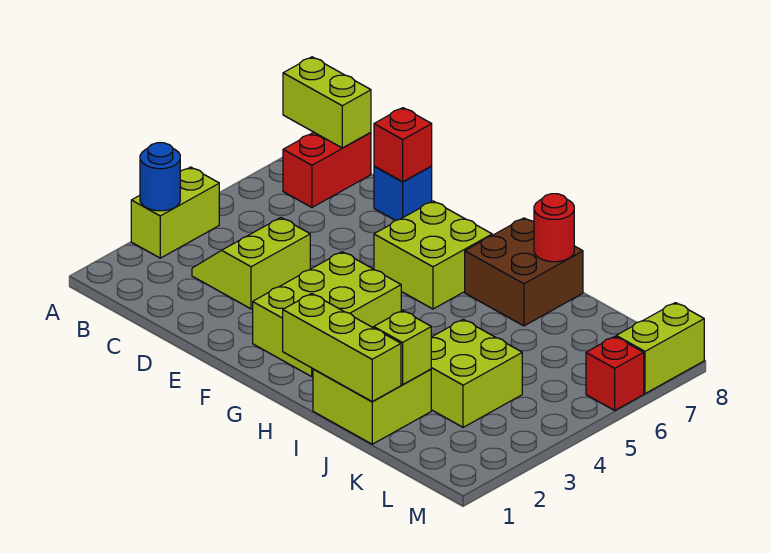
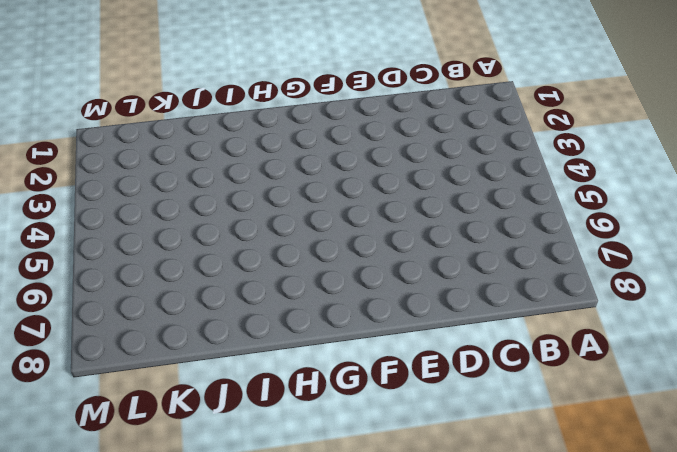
none -> lime brick A3:A4 level 1
none -> red brick B7:B8 level 1
none -> lime slope C3:D4 level 1 top D

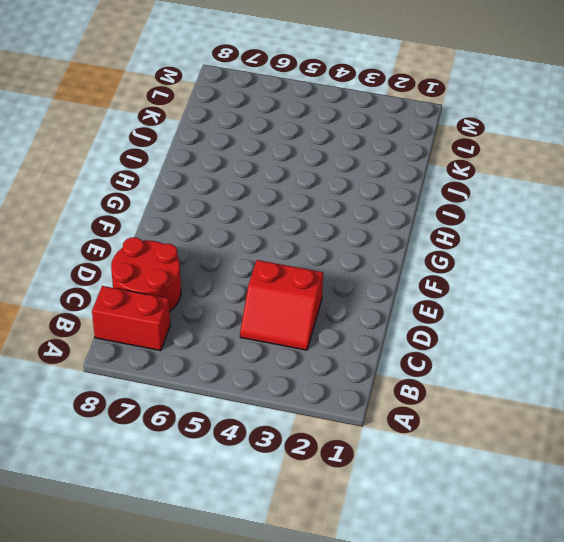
red slope C3:D4 level 1 top D -> lime slope C3:D4 level 1 top D
red round brick C7:D8 level 1 -> blue brick D8 level 1
none -> lime brick A3:A4 level 1
none -> lime brick F2:G4 level 1
none -> lime brick F6:G7 level 1

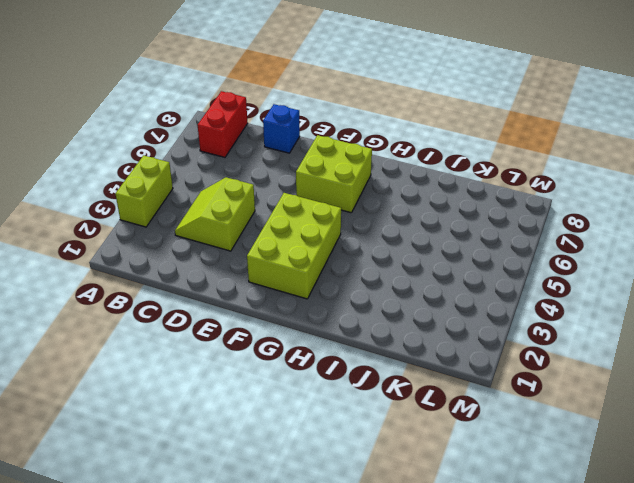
none -> brown brick H7:I8 level 1
none -> lime brick I1:J2 level 1
none -> lime brick J3:K4 level 1

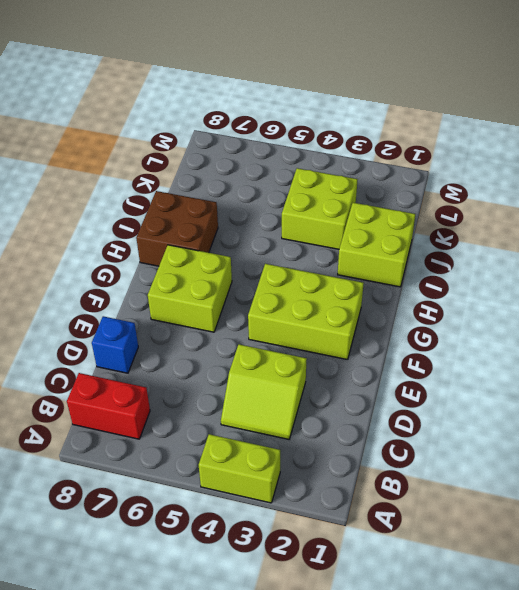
none -> red brick M6 level 1
none -> lime brick M7:M8 level 1
none -> blue round brick A3 level 2

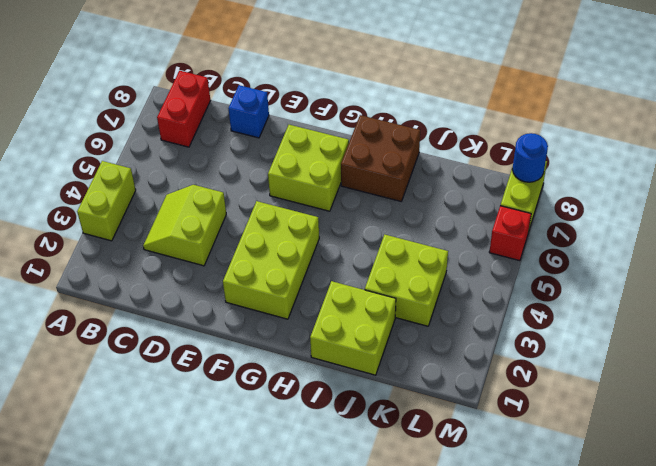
blue round brick M8 level 2 -> blue round brick A3 level 2
none -> lime brick A8:B8 level 2
none -> red brick D8 level 2
none -> lime brick H1:J1 level 2

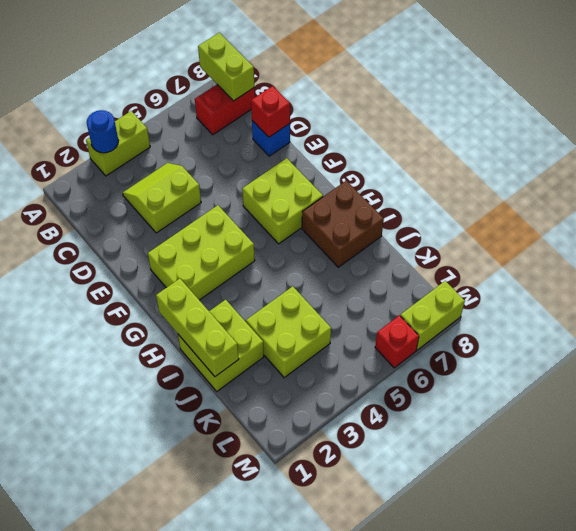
none -> red round brick I8 level 2
none -> lime brick J2 level 2

